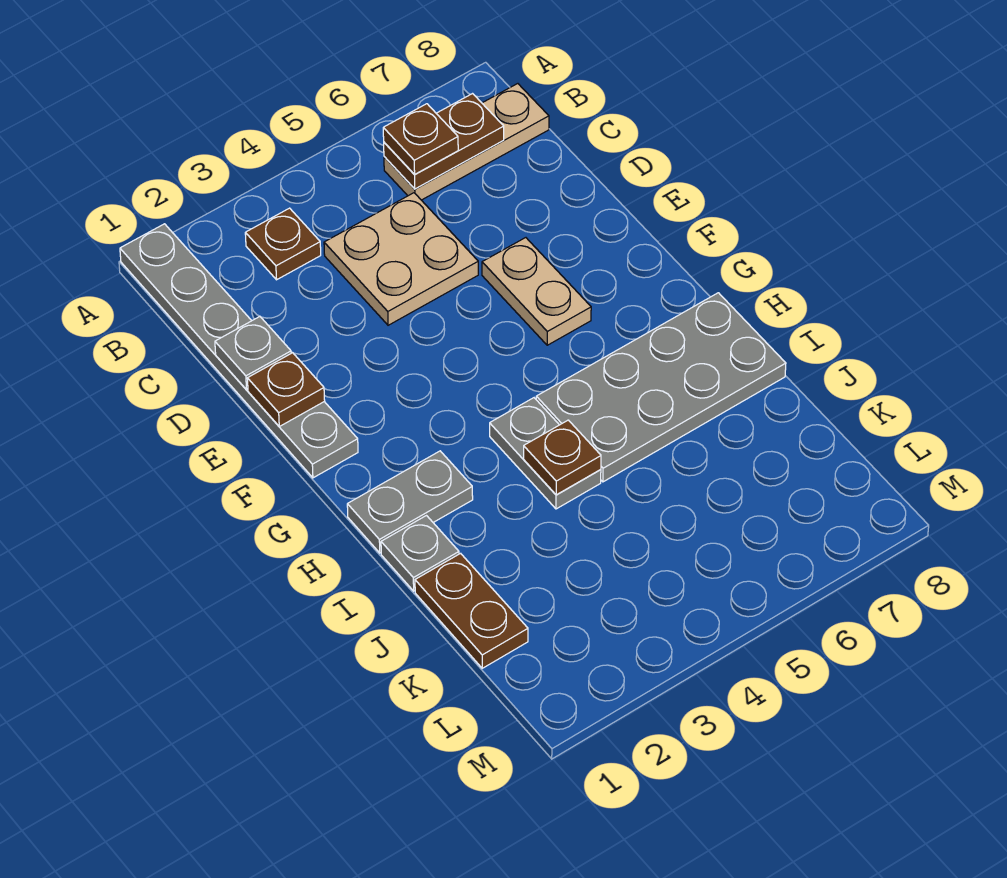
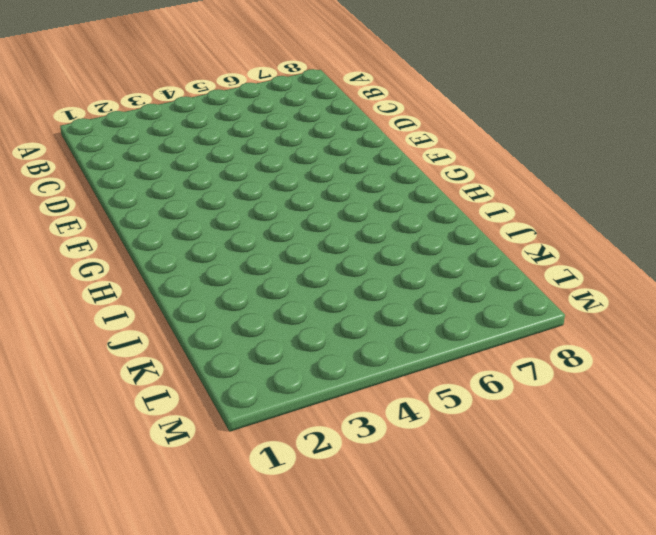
none -> grey plate A1:F1 level 1
none -> brown plate B3 level 1
none -> tan plate B6:B8 level 1

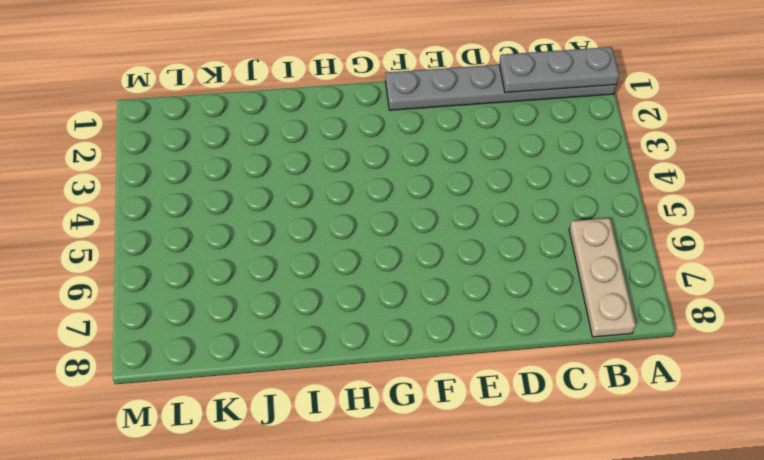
grey plate A1:C1 level 2 -> none
none -> brown plate B3 level 1
none -> tan plate C4:D5 level 1
none -> tan plate E6:F6 level 1

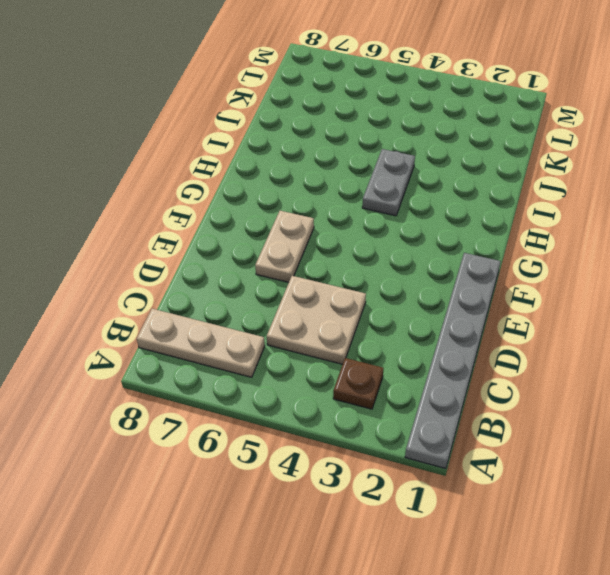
none -> grey plate H1:H2 level 1
none -> grey plate H5:I8 level 1
none -> grey plate I1 level 1

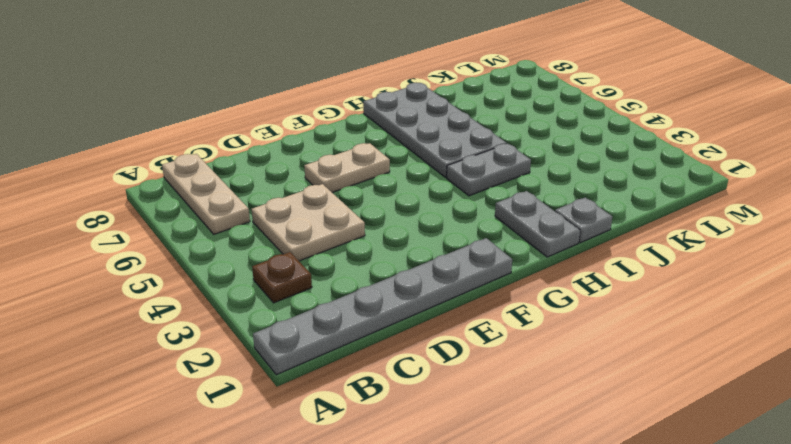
none -> brown plate J1:K1 level 1
none -> brown plate B6:B7 level 2
none -> grey plate D1 level 2

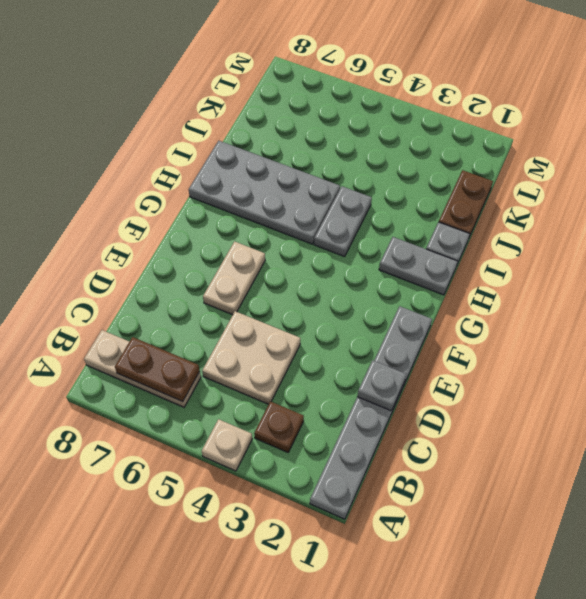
tan plate A4 level 1 -> none
none -> brown plate E1 level 2
none -> brown plate I4 level 2
none -> brown plate B6 level 3

